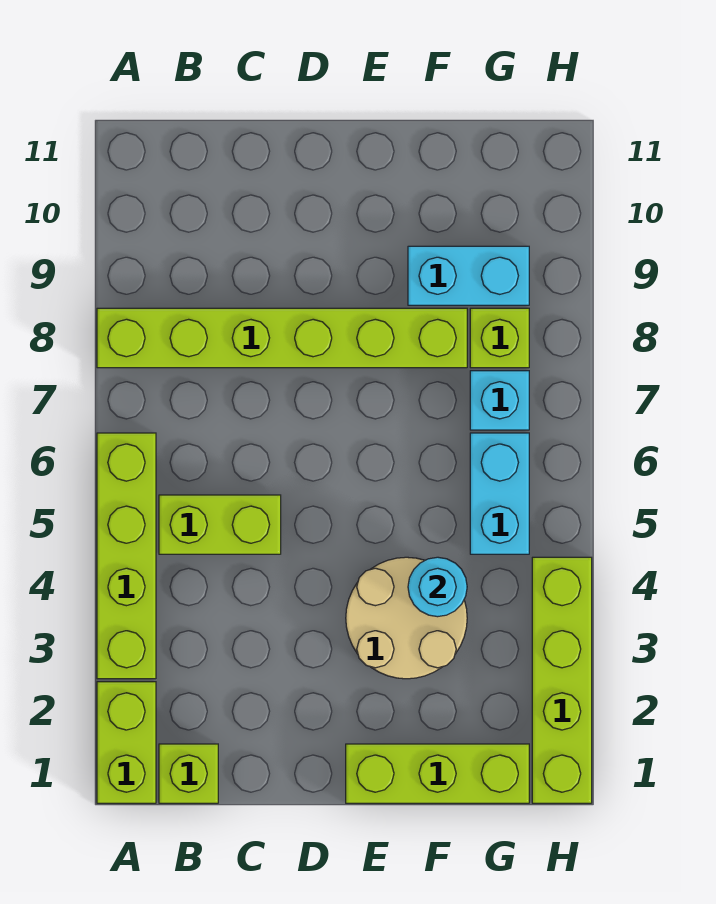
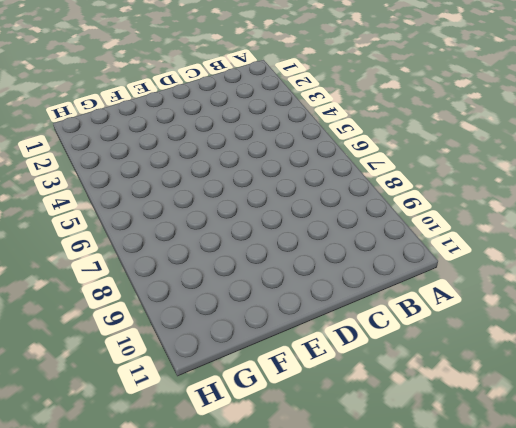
none -> lime brick A1:A2 level 1
none -> lime brick A3:A6 level 1
none -> lime brick A8:F8 level 1

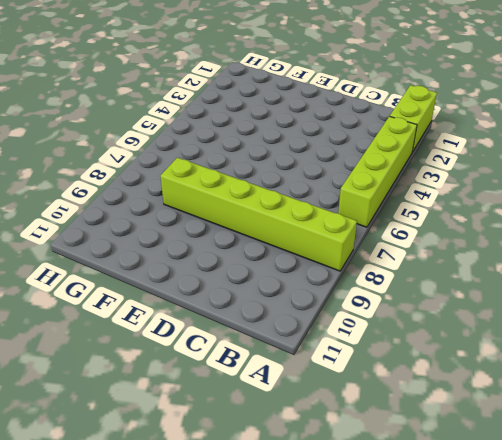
none -> lime brick B1 level 1
none -> lime brick B5:C5 level 1
none -> lime brick E1:G1 level 1

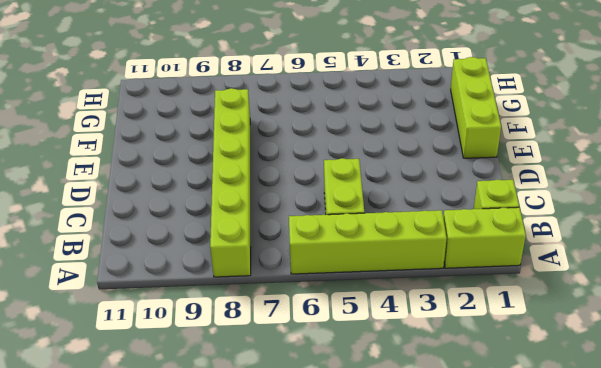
none -> tan round brick E3:F4 level 1
none -> cyan brick F9:G9 level 1
none -> cyan brick G5:G6 level 1

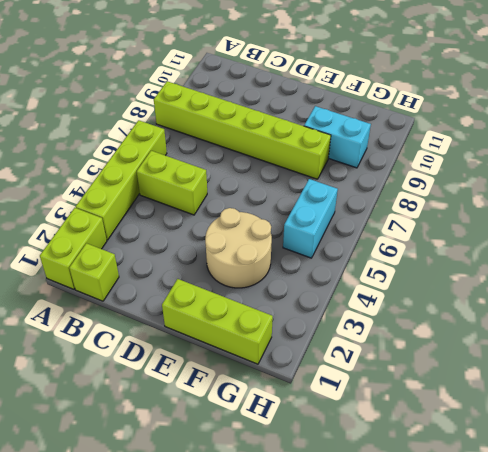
none -> cyan brick G7 level 1
none -> lime brick G8 level 1
none -> lime brick H1:H4 level 1

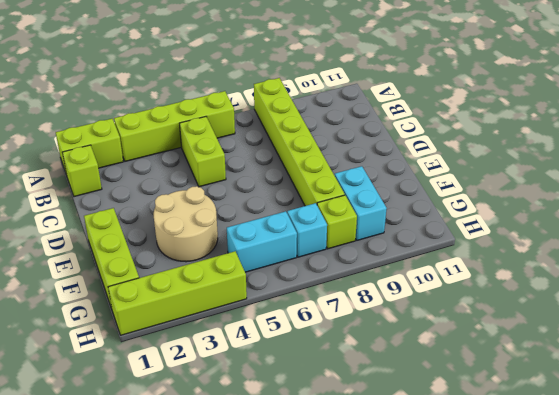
none -> cyan round brick F4 level 2

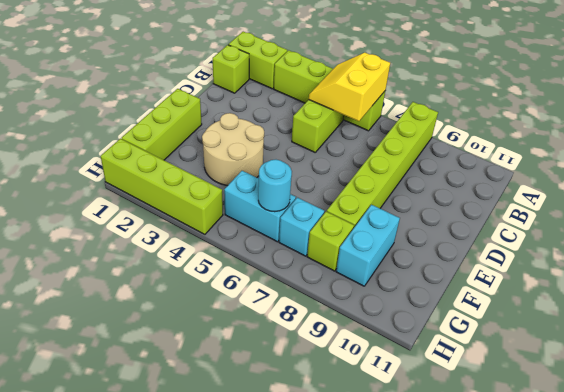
yellow slope A5:B6 level 2 top 6 -> none
cyan round brick G6 level 2 -> cyan round brick F4 level 2

